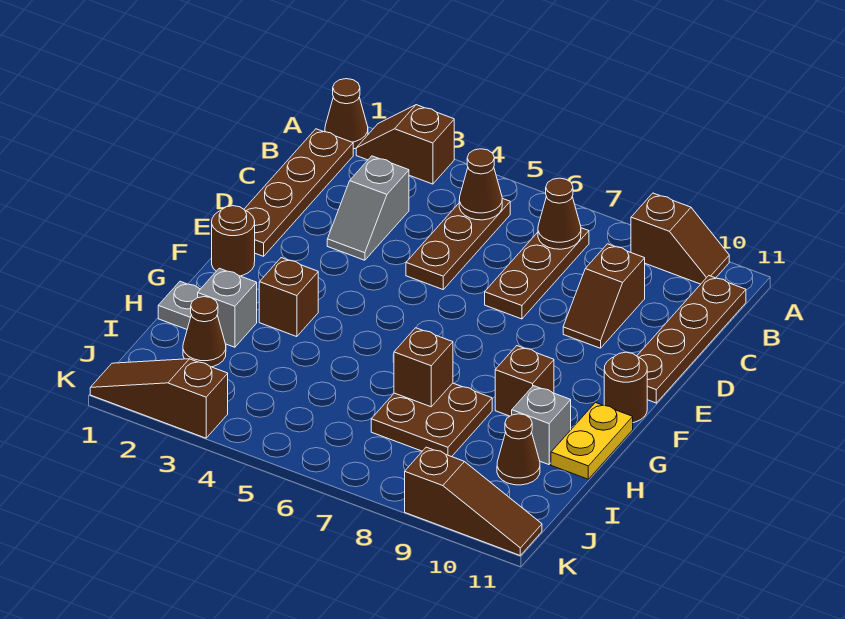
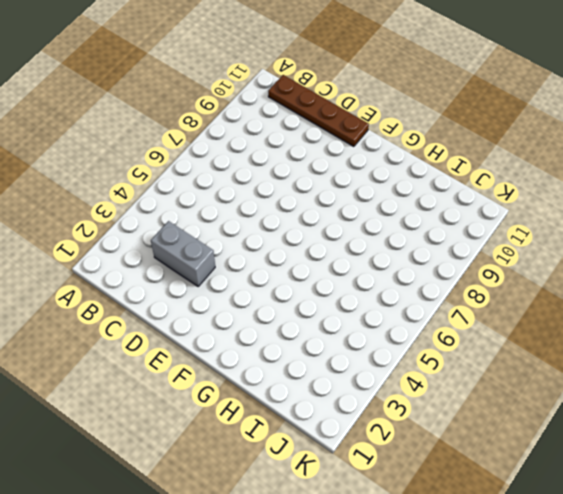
grey brick C3:D3 level 1 -> grey slope C3:D3 level 1 top C
none -> brown cone A1 level 1
none -> brown slope A2:A3 level 1 top 3
none -> brown slope A9:A10 level 1 top 9

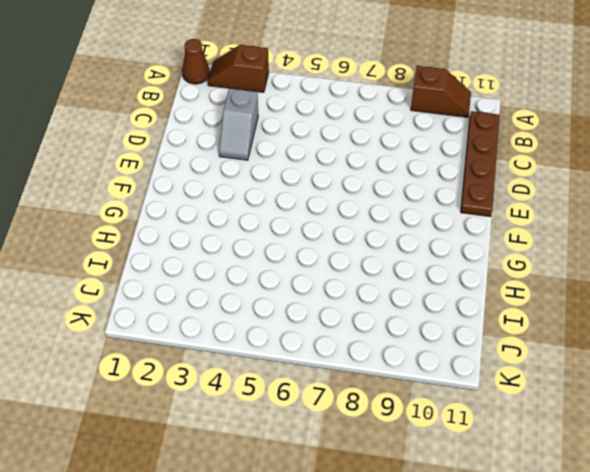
none -> brown plate B1:E1 level 1
none -> brown plate B5:D5 level 1
none -> brown plate B7:D7 level 1

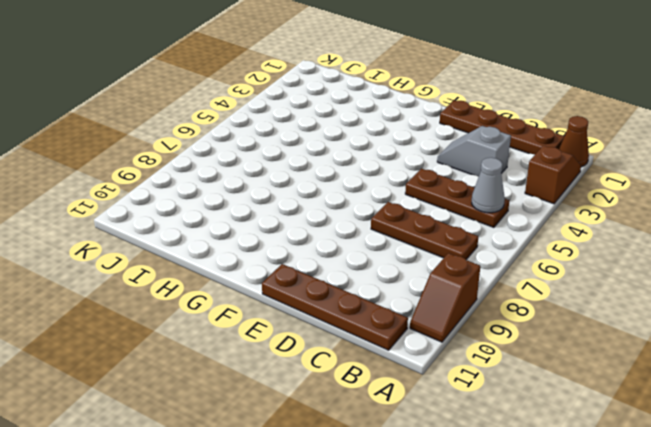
grey cone B5 level 2 -> brown cone B5 level 2
none -> brown slope C9:D9 level 1 top C
none -> brown round brick F1 level 1
none -> brown round brick F11 level 1

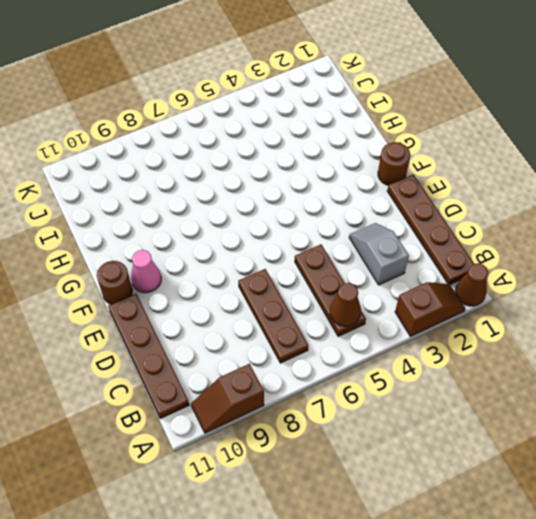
pink cone F10 level 1 -> none
none -> brown slope C9:D9 level 1 top C
none -> brown brick G3 level 1
none -> brown brick G9 level 1

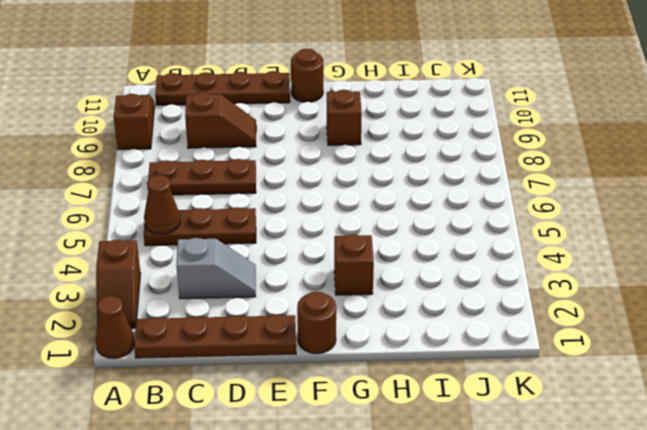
none -> yellow plate G11:H11 level 1
none -> grey plate H1 level 1
none -> grey brick H2 level 1

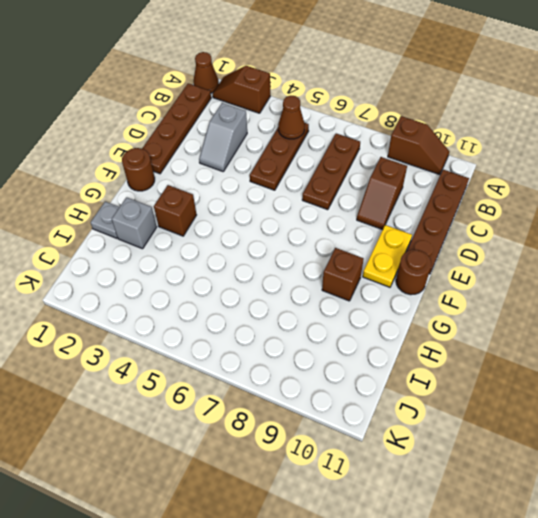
yellow plate E10:F10 level 1 -> yellow plate G11:H11 level 1
none -> brown plate H7:I8 level 1
none -> grey brick H10 level 1
none -> brown cone I2 level 1

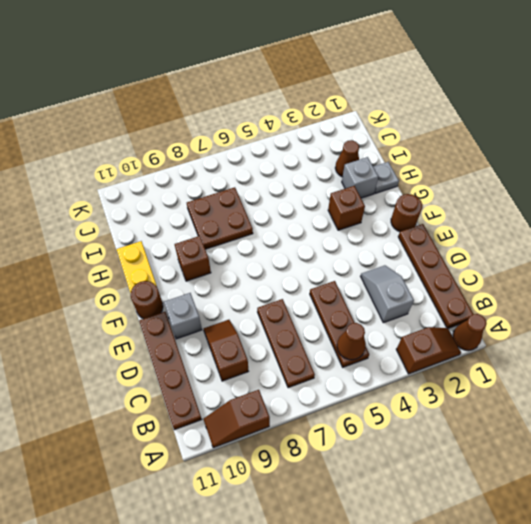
grey brick E10 level 1 -> grey brick H10 level 1
none -> brown cone I10 level 1
none -> brown slope K1:K3 level 1 top 3
none -> brown slope K9:K11 level 1 top 9

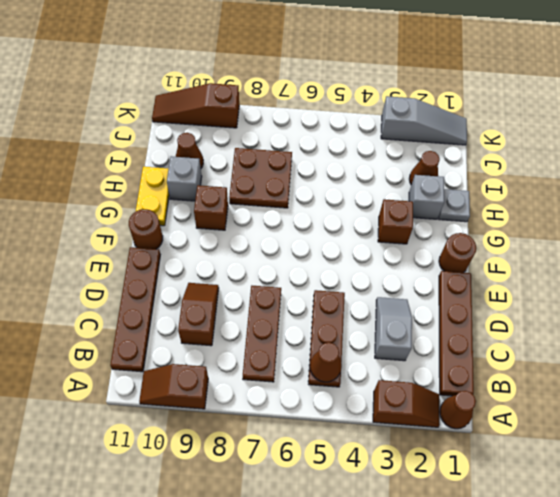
grey slope K1:K3 level 1 top 3 -> brown slope K1:K3 level 1 top 3
none -> brown cone B7 level 2
none -> brown brick H7 level 2

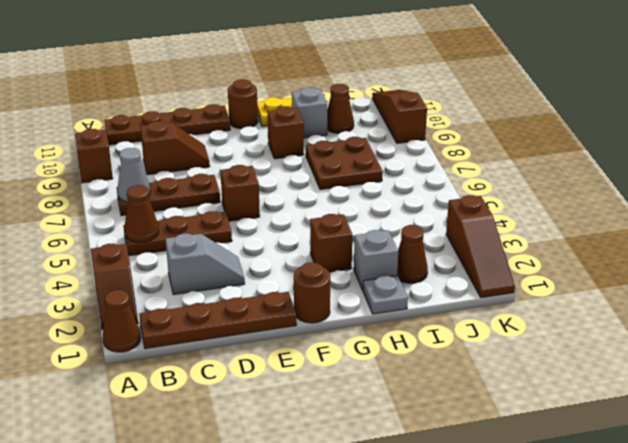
grey cone B7 level 2 -> brown cone B7 level 2
brown brick E6 level 1 -> brown brick H7 level 2

